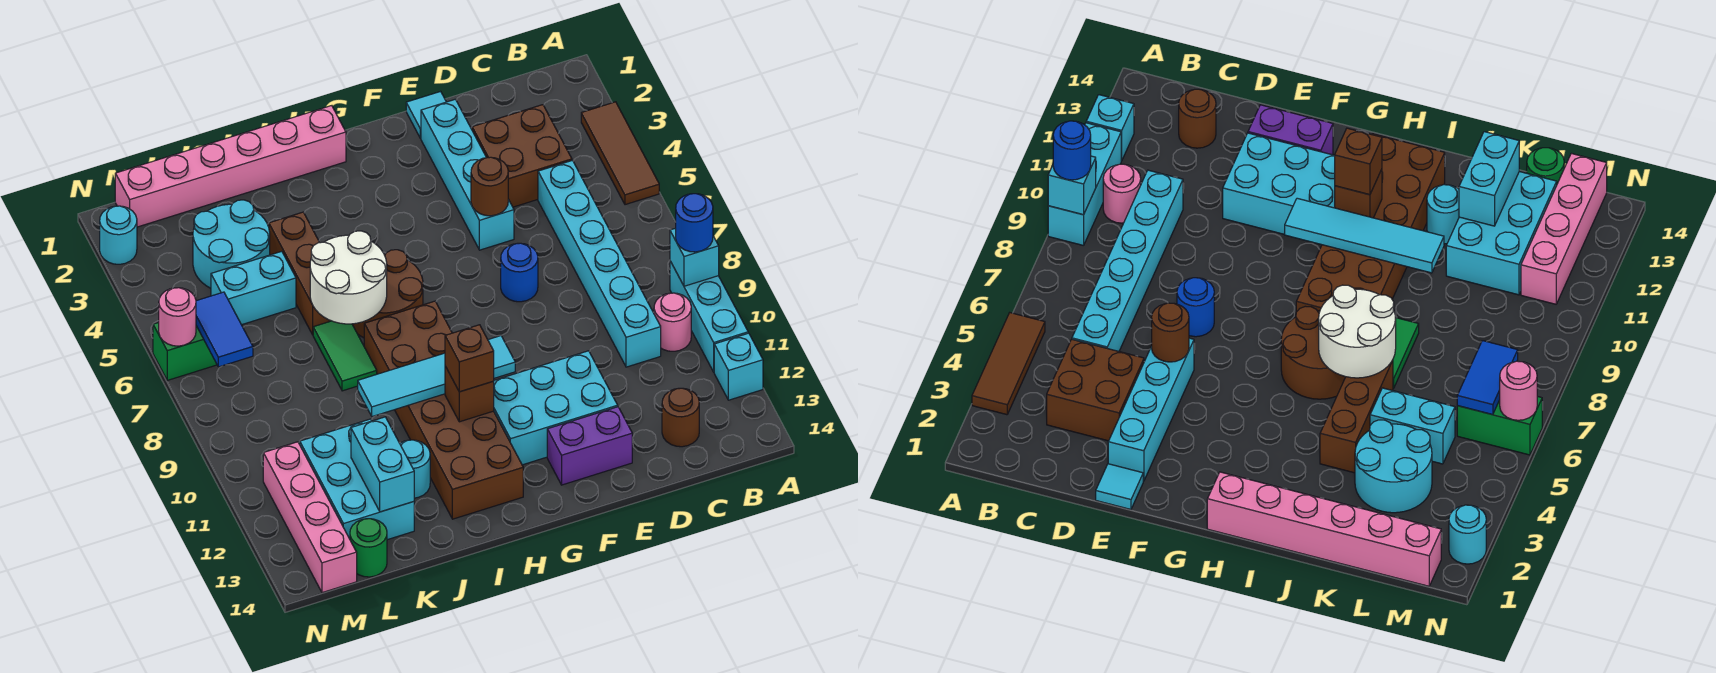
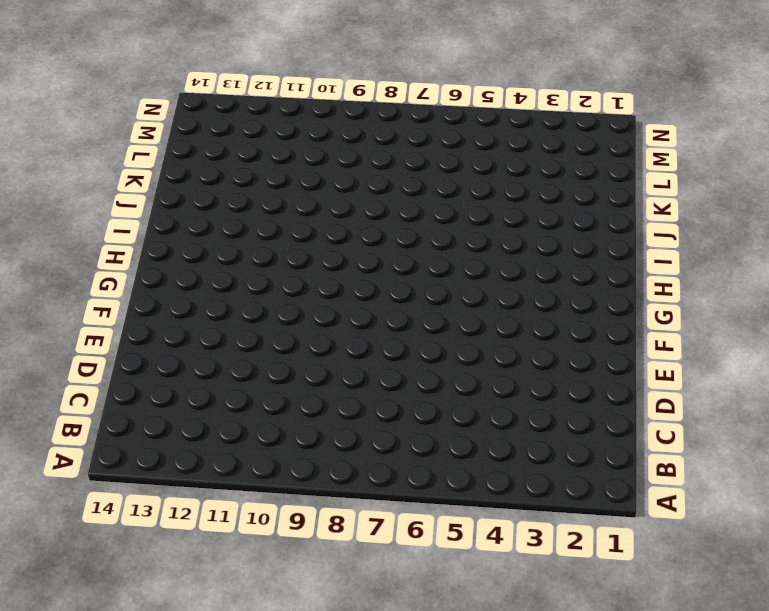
none -> brown tile A3:A5 level 1
none -> cyan brick A9:A11 level 1
none -> cyan brick A12 level 1
none -> pink round brick B10 level 1

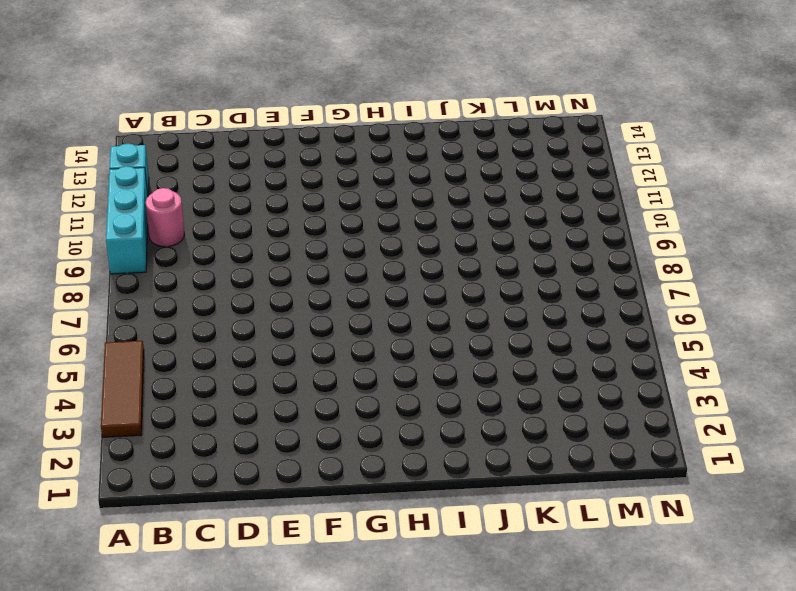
none -> brown brick C3:D4 level 1
none -> cyan brick C5:C10 level 1
none -> brown round brick C13 level 1
none -> cyan tile E1 level 1

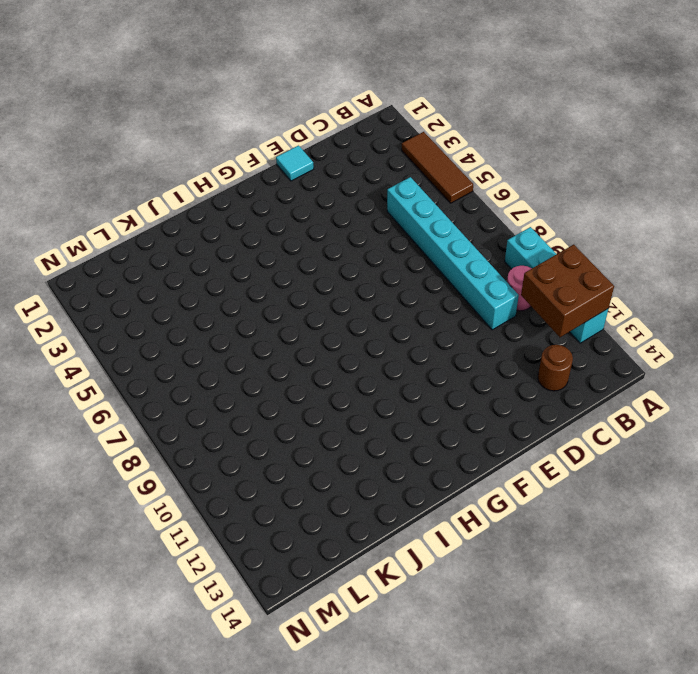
brown brick A11:B12 level 2 -> brown brick C3:D4 level 1
none -> cyan brick E2:E5 level 1
none -> blue round brick E7 level 1
none -> cyan brick E11:G12 level 1
none -> purple brick E13:F13 level 1

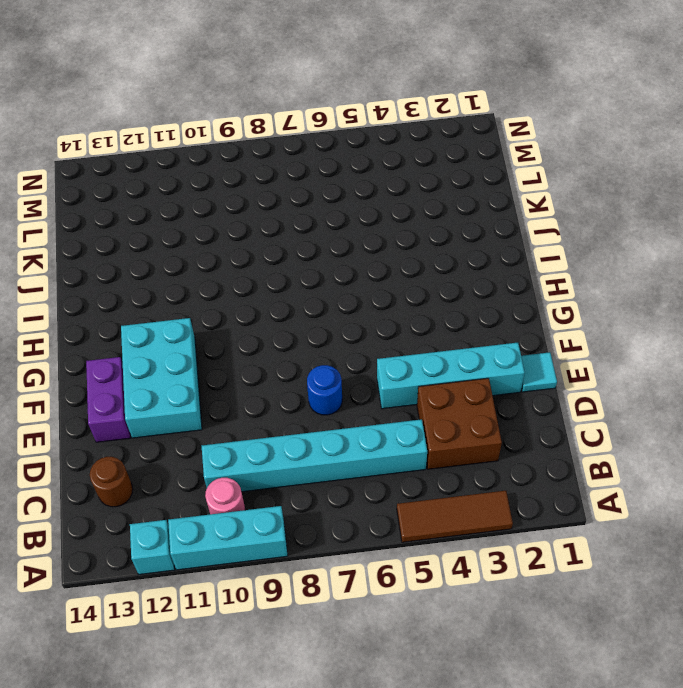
none -> pink brick H1:M1 level 1
none -> brown round brick H6:I7 level 1
none -> brown brick H8:I13 level 1
none -> brown brick J4:J6 level 1

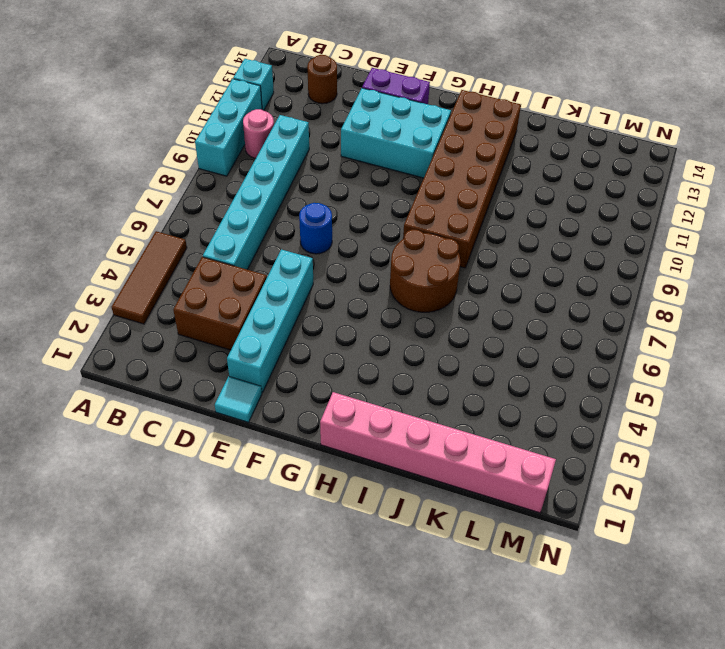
none -> brown brick J4:J6 level 1
none -> green tile J7:J8 level 1
none -> cyan round brick J12 level 1
none -> cyan round brick K3:L4 level 1

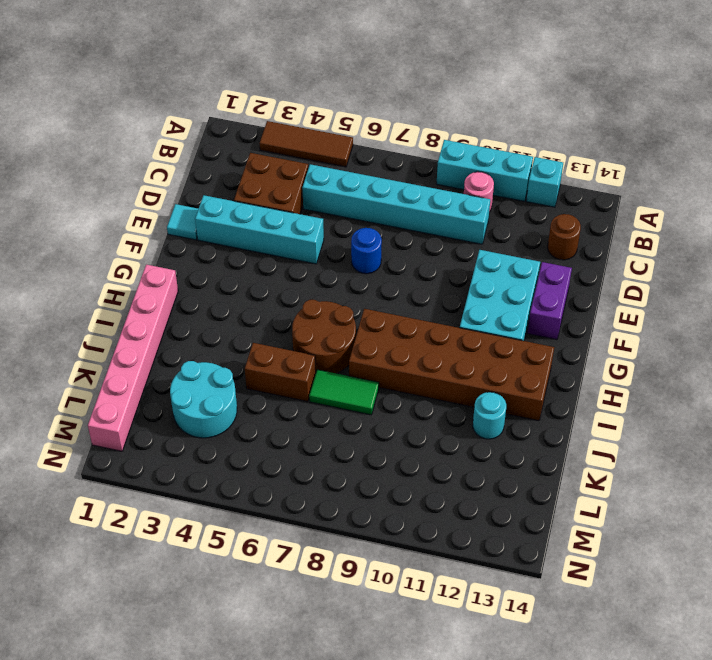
brown brick J5:J6 level 1 -> brown brick J4:J6 level 1
none -> cyan brick K5:L5 level 1
none -> cyan brick K11:L13 level 1
none -> green round brick L14 level 1
none -> green brick M6:N6 level 1

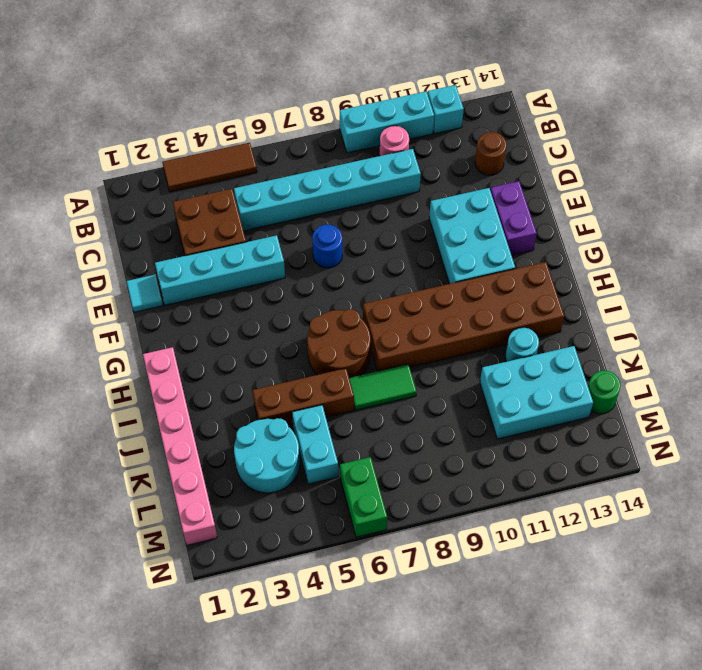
none -> pink brick M11:M14 level 1
none -> cyan round brick N2 level 1
none -> cyan brick A9 level 2
none -> brown round brick E5 level 2

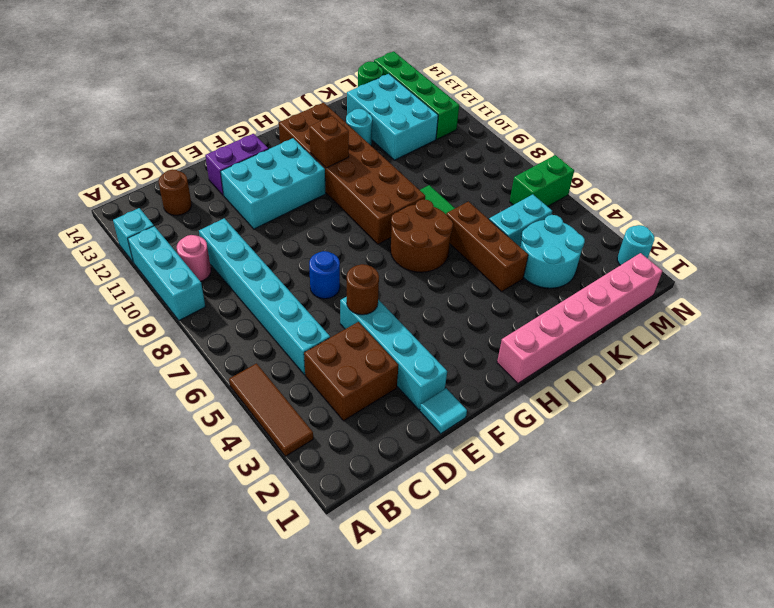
green brick M11:M14 level 1 -> pink brick M11:M14 level 1
none -> cyan brick A9 level 2
none -> cyan tile G10:J10 level 2
none -> white round brick I6:J7 level 2
none -> cyan brick K12:K13 level 2

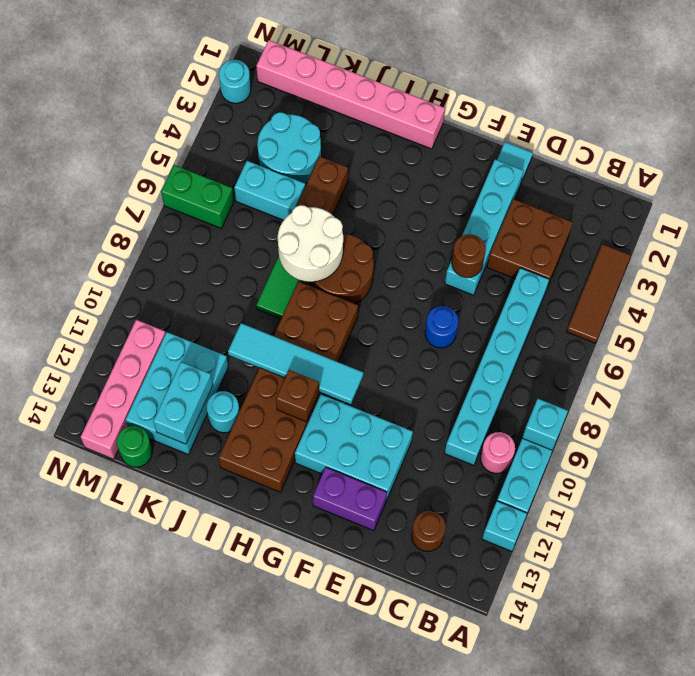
none -> blue tile M6:M7 level 2
none -> pink round brick N6 level 2
none -> blue round brick A9 level 3
none -> brown brick H11 level 3

